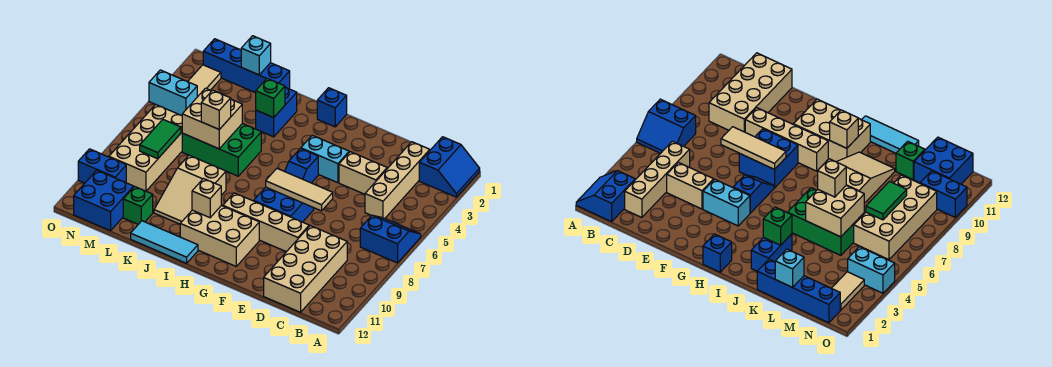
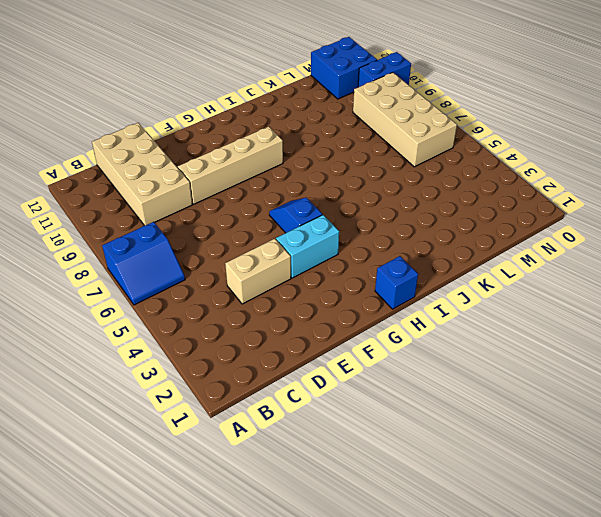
none -> blue slope A1:B2 level 1 top B
none -> tan brick C2:C5 level 1
none -> blue brick F7:G8 level 1

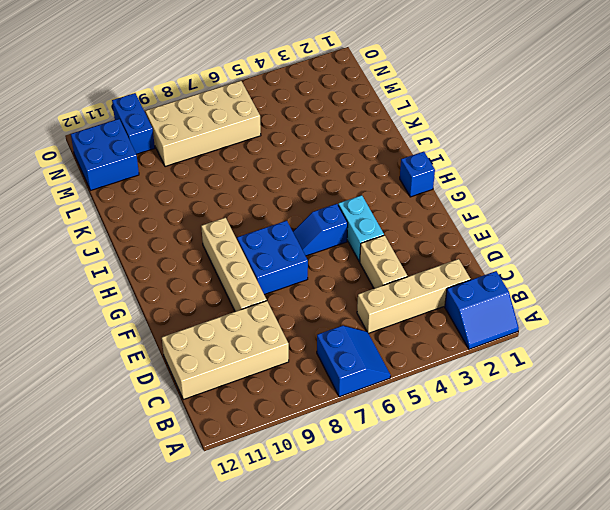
none -> tan brick G10:I11 level 1
none -> cyan tile I12:K12 level 1
none -> blue brick J2:J3 level 1

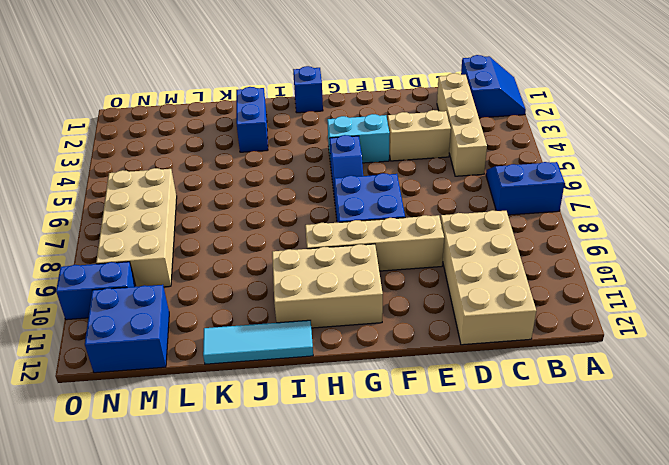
none -> green brick J5:L6 level 1
none -> tan slope J8:K10 level 1 top 8
none -> blue brick K1:N1 level 1

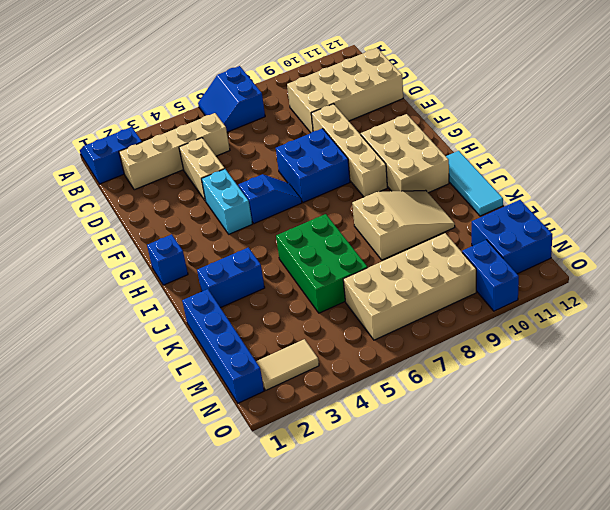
none -> green brick L11 level 1
none -> cyan brick N4:O4 level 1
none -> tan tile E7:G7 level 2

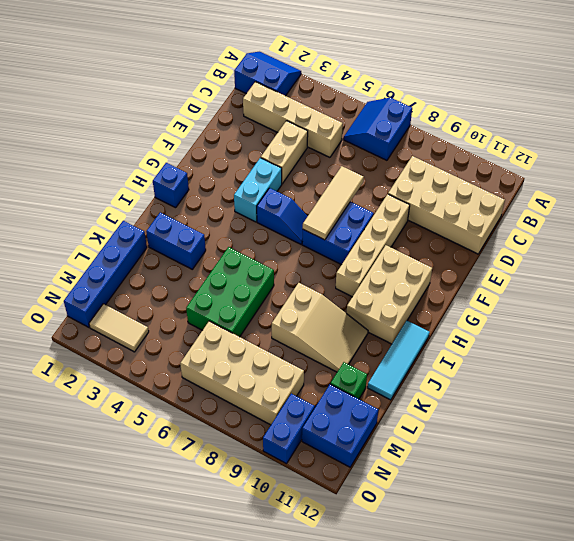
none -> cyan brick N4:O4 level 1
none -> tan brick I10 level 2
none -> green brick J3 level 2

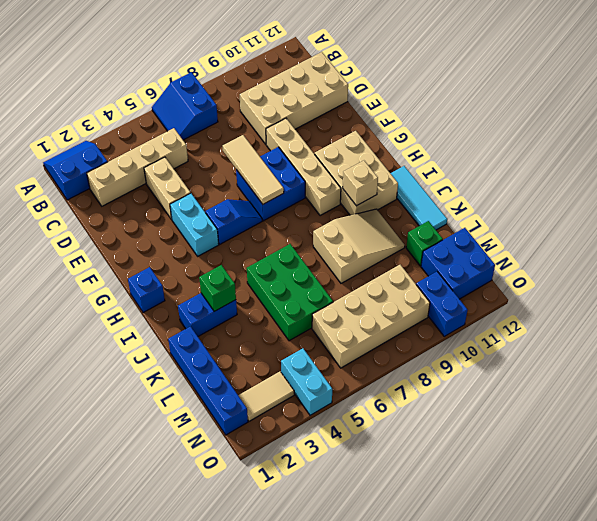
none -> tan brick K5:L6 level 2
none -> cyan brick L1 level 2
none -> green tile M7:M8 level 2

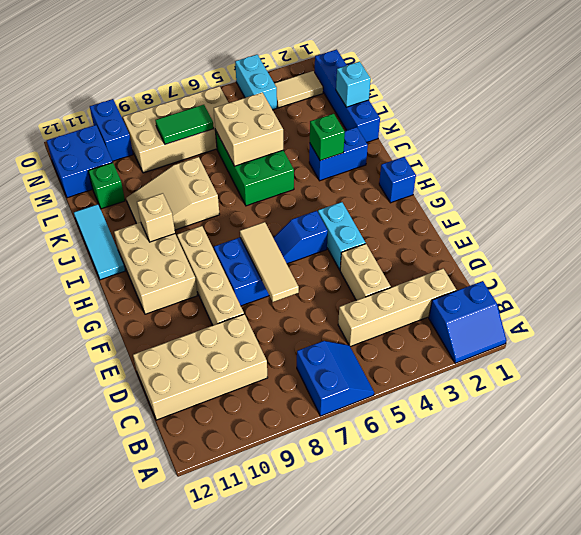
none -> tan brick K6 level 3

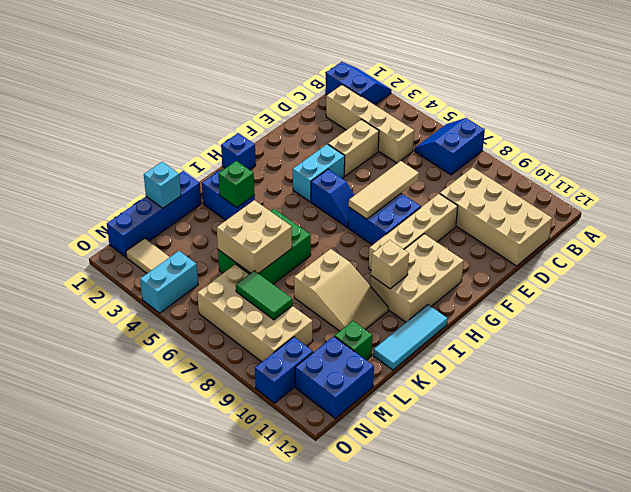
none -> tan brick K6 level 3

